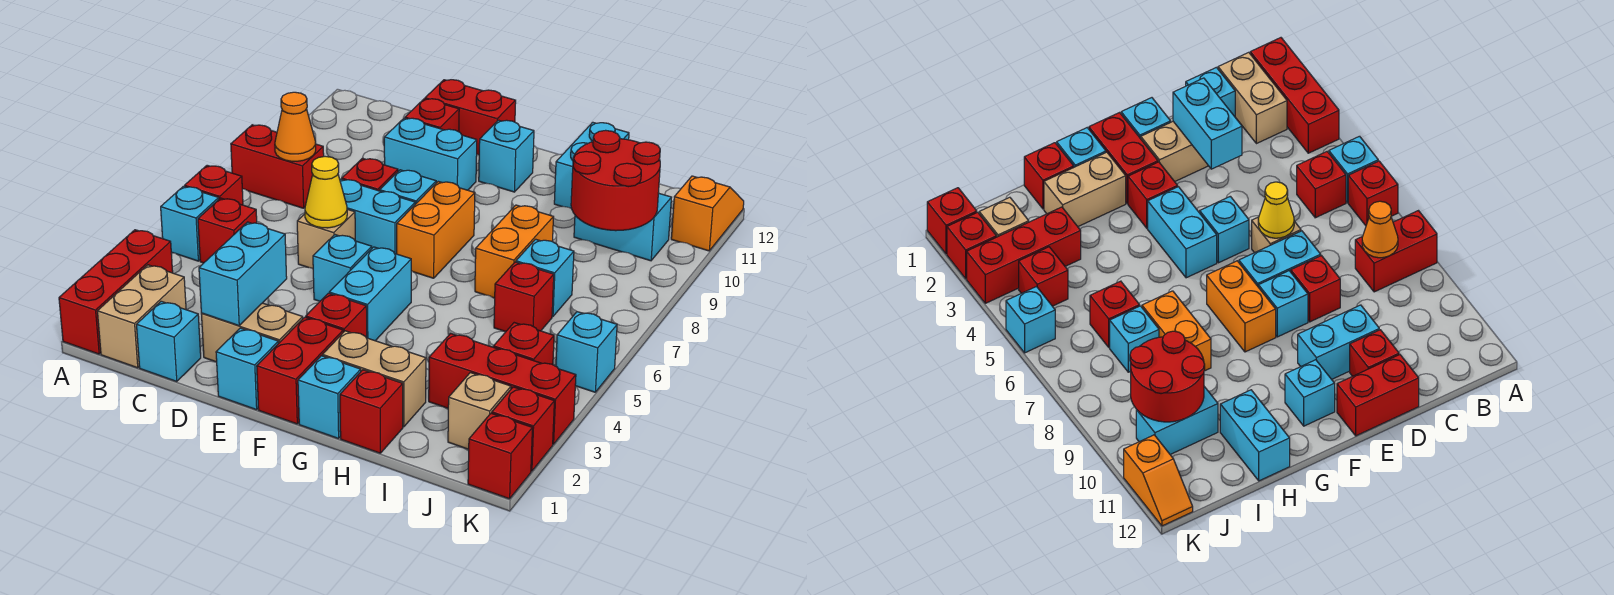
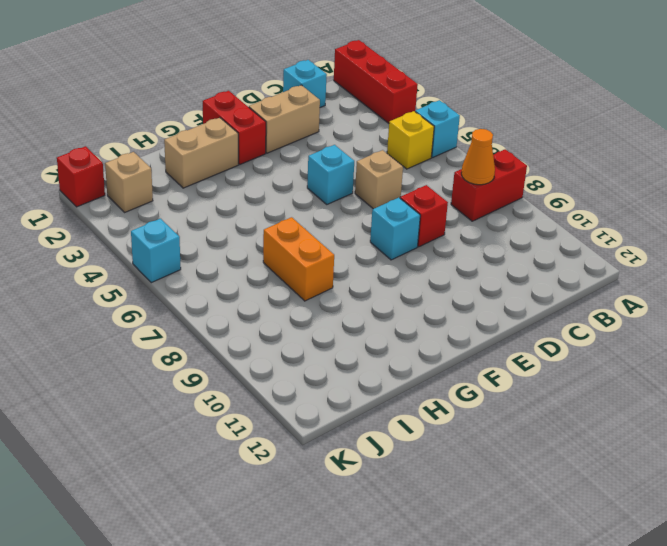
yellow brick B5 level 1 -> red brick B5 level 1
none -> red brick A6 level 1
none -> tan brick B1:B2 level 1
none -> cyan brick D7:E7 level 1
none -> cyan brick D10:E10 level 1

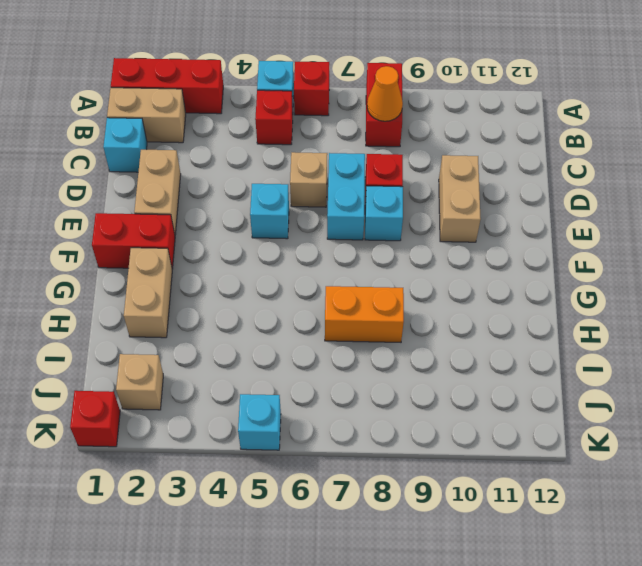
tan brick D10:E10 level 1 -> cyan brick D10:E10 level 1
none -> red brick D11 level 1
none -> red brick D12:E12 level 1
none -> cyan brick E1 level 1
none -> red brick F3 level 1

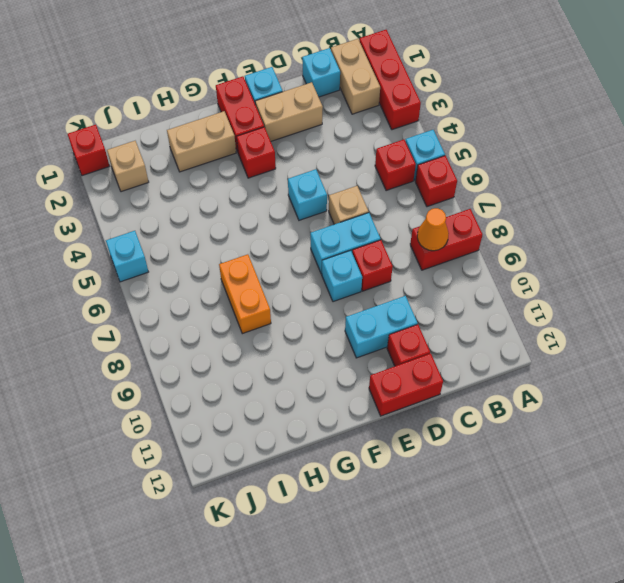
none -> cyan brick F4:F5 level 1
none -> orange brick F7:F8 level 1
none -> cyan brick F11 level 1
none -> cyan brick G1 level 1

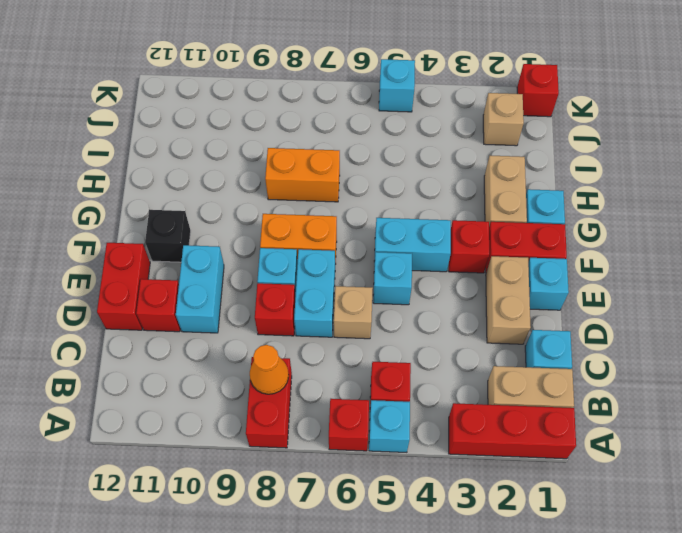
black brick F11 level 1 -> cyan brick F11 level 1
none -> red brick H1 level 1
none -> cyan brick H11:H12 level 1
none -> red brick I3:K3 level 1
none -> red brick I6 level 1

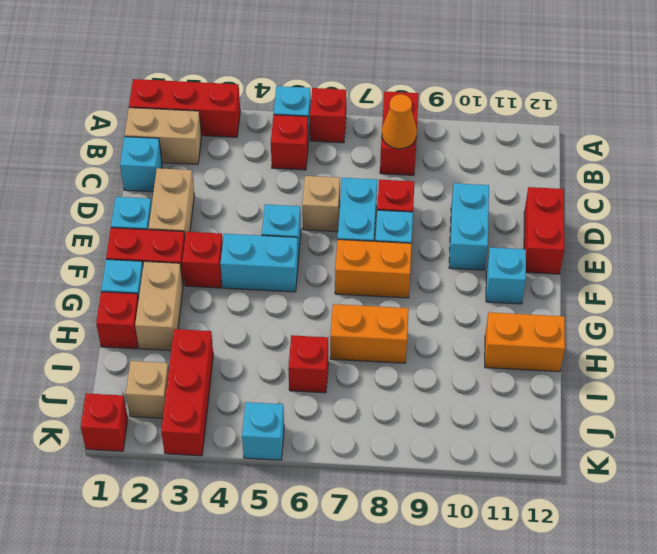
orange brick H11:H12 level 1 -> cyan brick H11:H12 level 1
none -> red brick D11 level 1
none -> cyan brick I7 level 1
none -> cyan brick I10:J10 level 1
none -> red brick J4 level 1

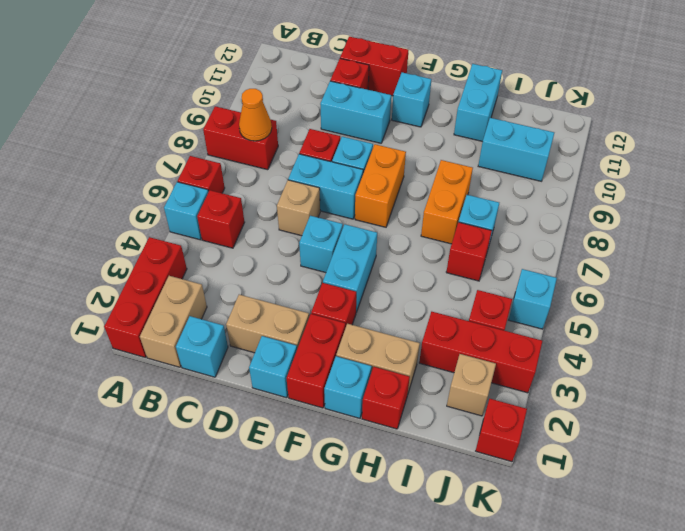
none -> red brick K2 level 1
none -> orange slope K11:K12 level 1 top 11
none -> cyan brick D2:D3 level 2
none -> yellow cone D6 level 2

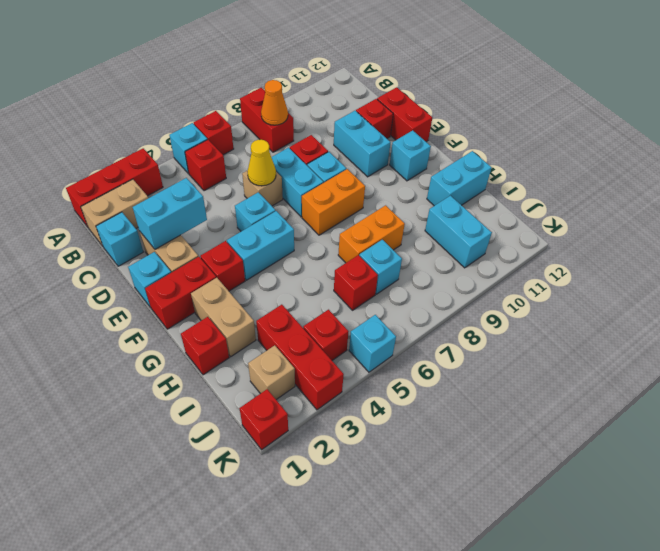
none -> cyan brick G1 level 1
none -> red brick K2 level 1
none -> orange slope K11:K12 level 1 top 11
none -> red round brick I9:J10 level 2

